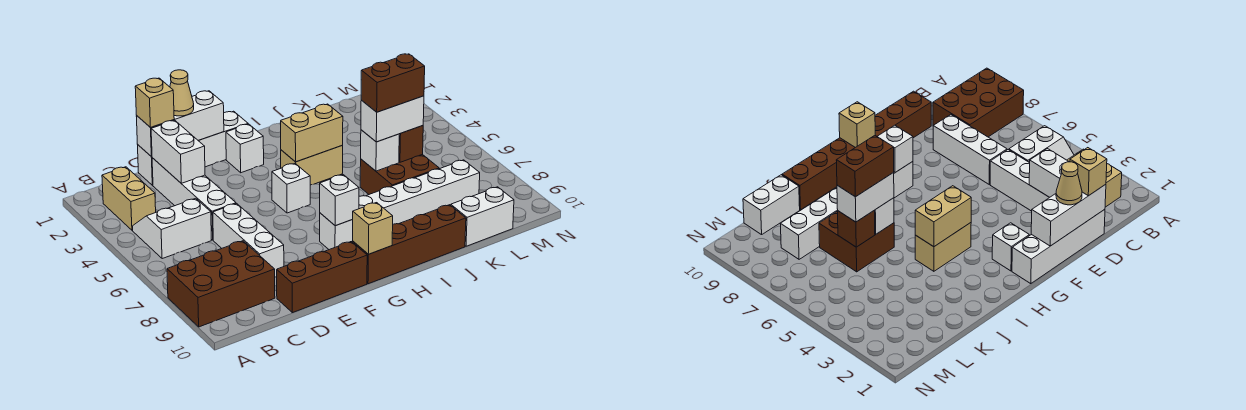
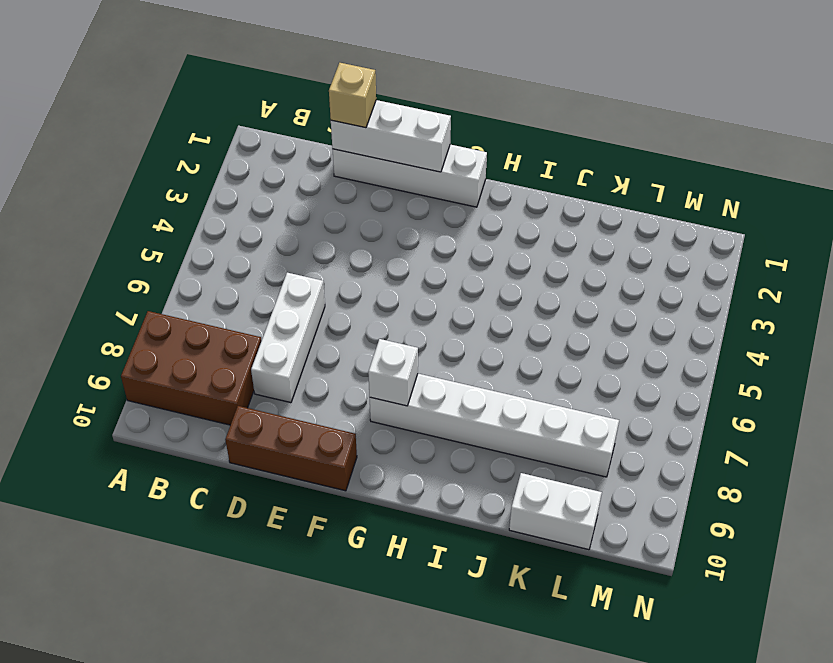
none -> tan brick B2:B3 level 1
none -> white slope B4:C5 level 1 top 5
none -> white brick D2:D5 level 1

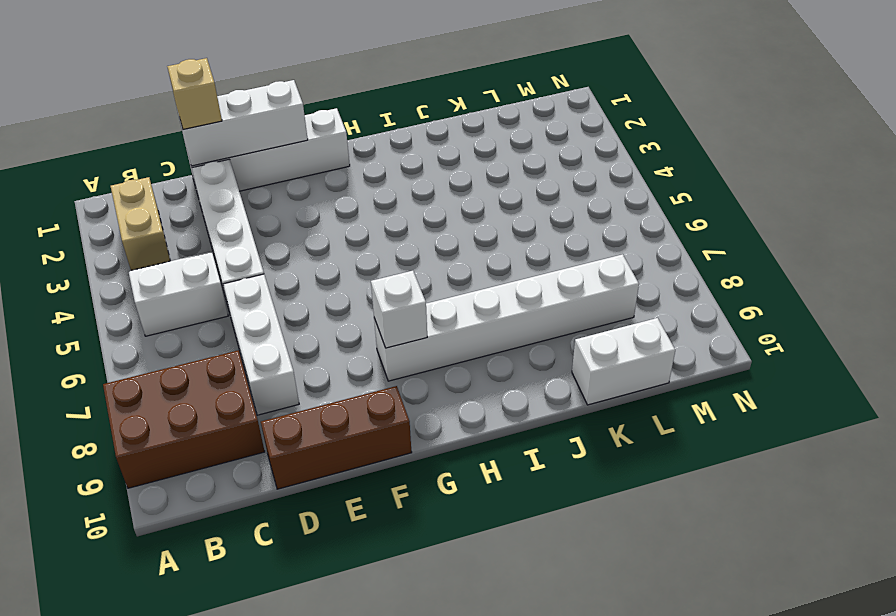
none -> white brick G2 level 1
none -> white brick G5 level 1
none -> brown brick G10:J10 level 1

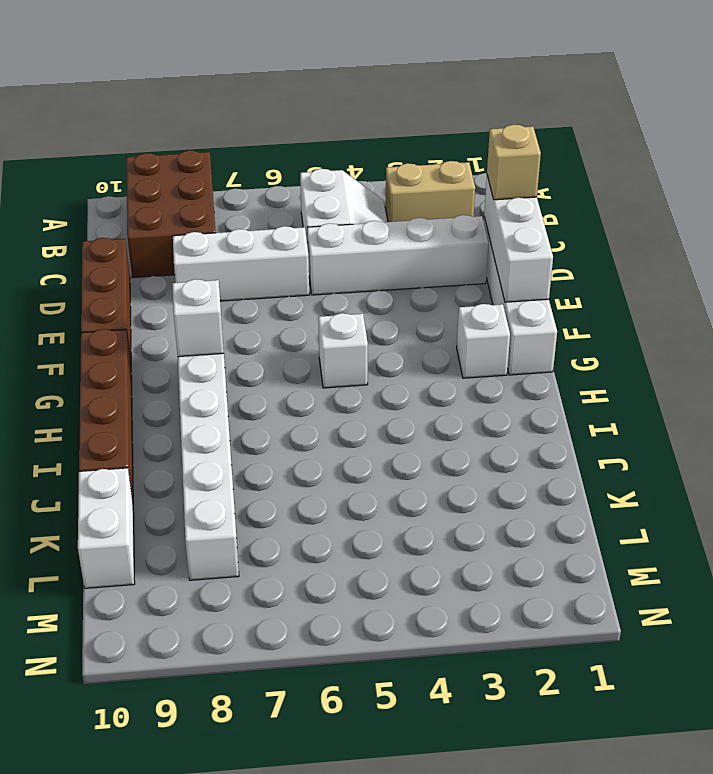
none -> tan brick H4:I4 level 1
none -> brown brick J6:K7 level 1
none -> white brick D2:D3 level 2

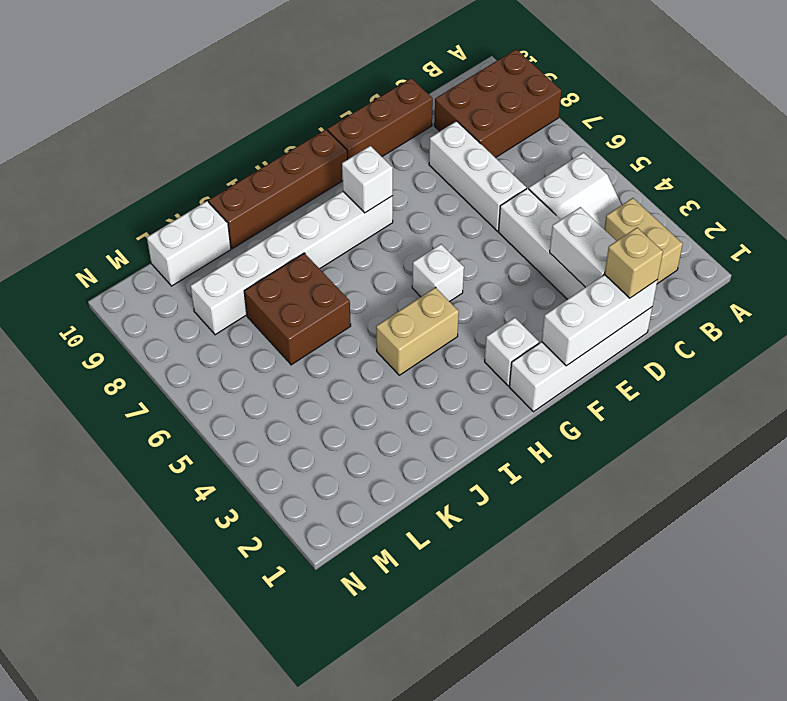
none -> tan brick G10 level 2
none -> tan brick H4:I4 level 2
none -> white brick J6 level 2

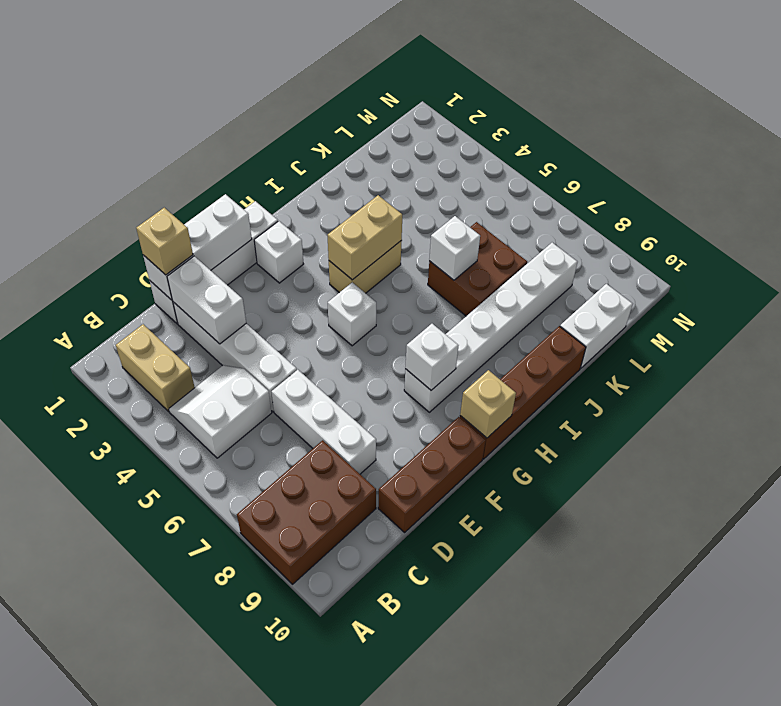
none -> brown brick K6 level 2
none -> tan cone E1 level 3
none -> white brick J6:K6 level 3

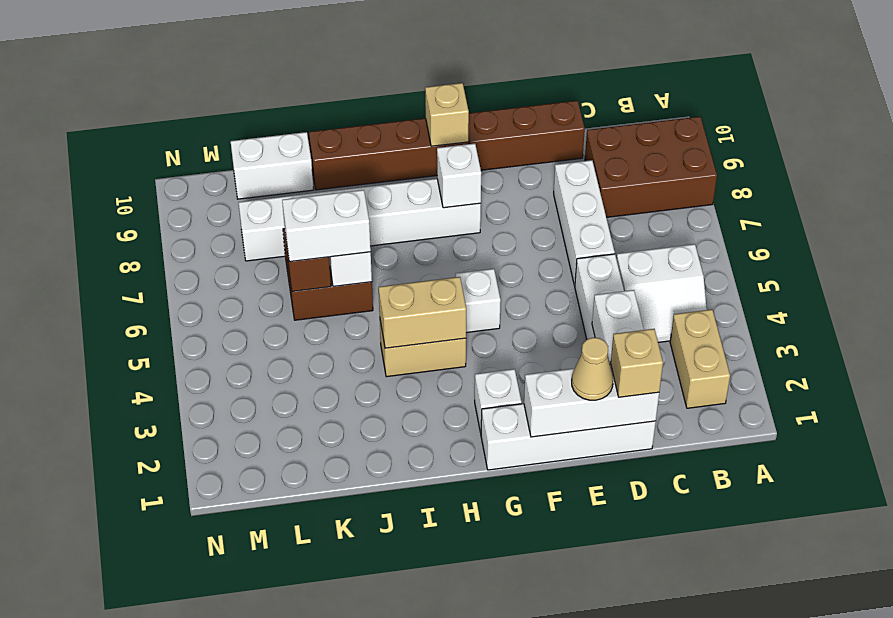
none -> brown brick J6:K6 level 4

